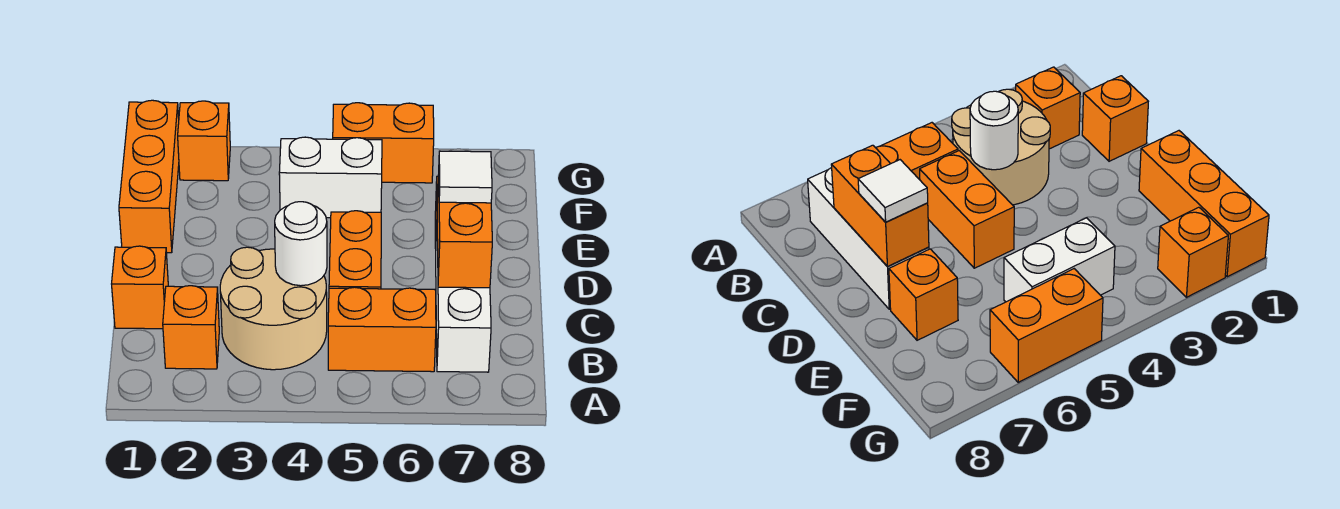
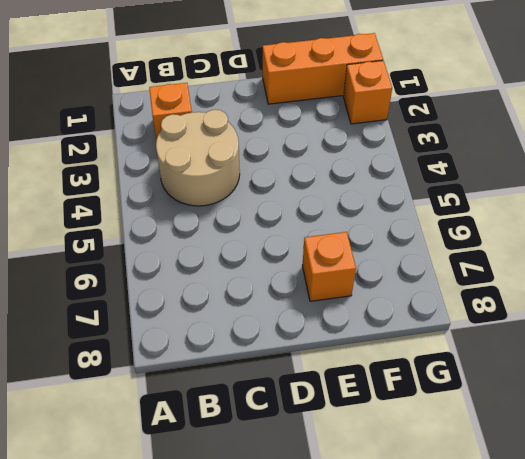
none -> orange brick B5:B6 level 1
none -> white brick B7:D7 level 1
none -> orange brick C1 level 1

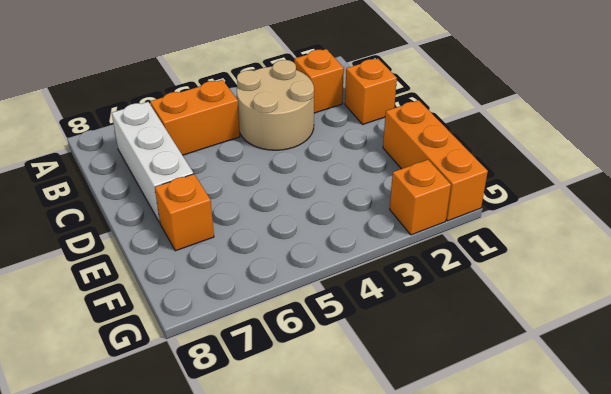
none -> orange brick C5:D5 level 1
none -> white brick F4:F5 level 1
none -> orange brick G5:G6 level 1

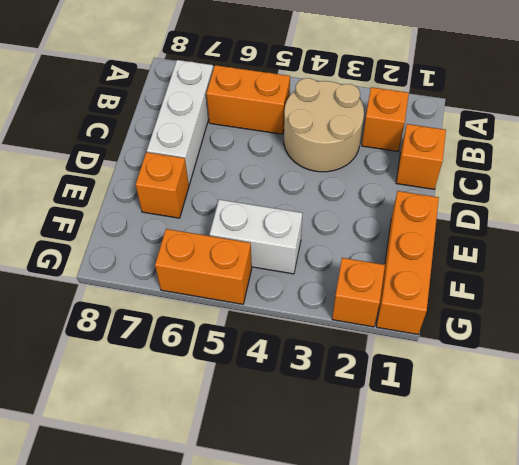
none -> orange brick C5:D5 level 1
none -> white round brick C4 level 2
none -> orange brick C7:D7 level 2

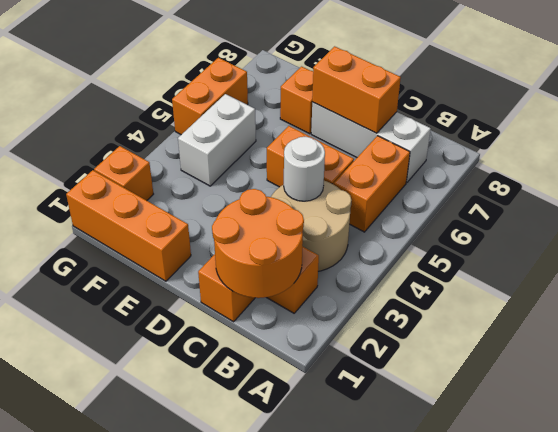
orange round brick B1:C2 level 2 -> none
none -> white tile D7 level 3

